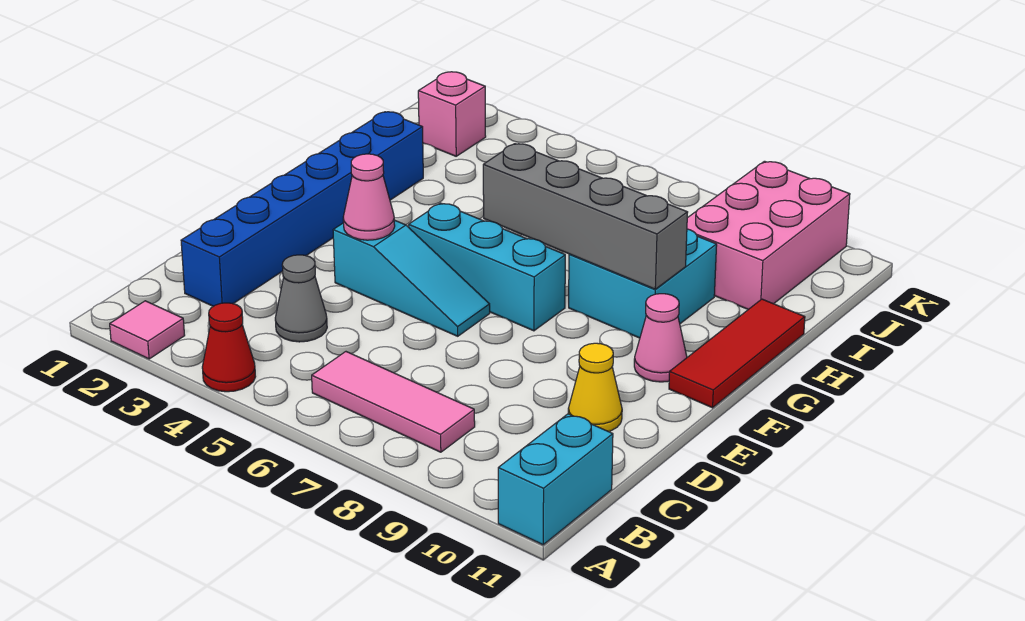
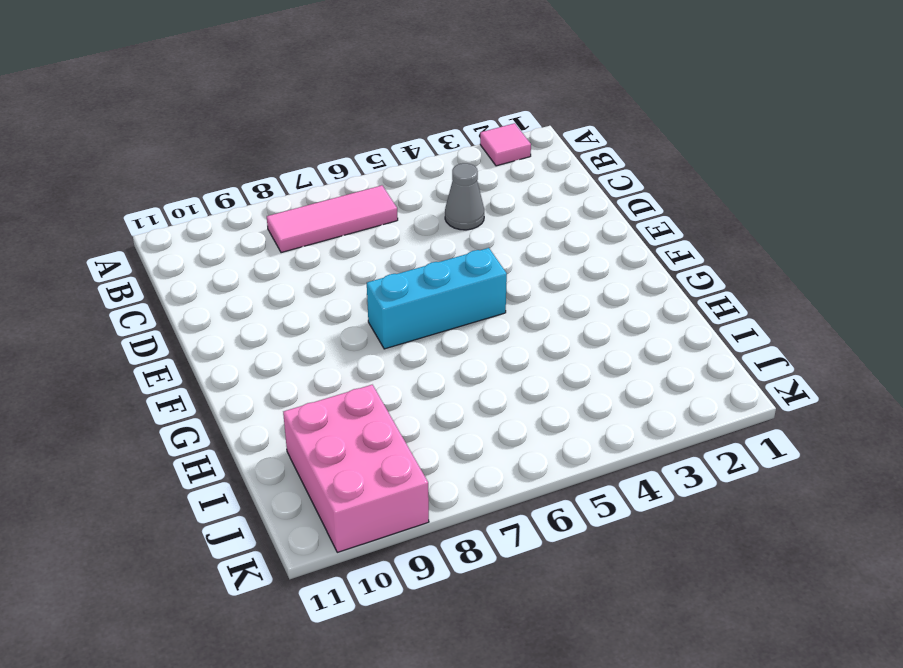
none -> red cone A4 level 1
none -> cyan brick A11:B11 level 1
none -> blue brick C2:H2 level 1

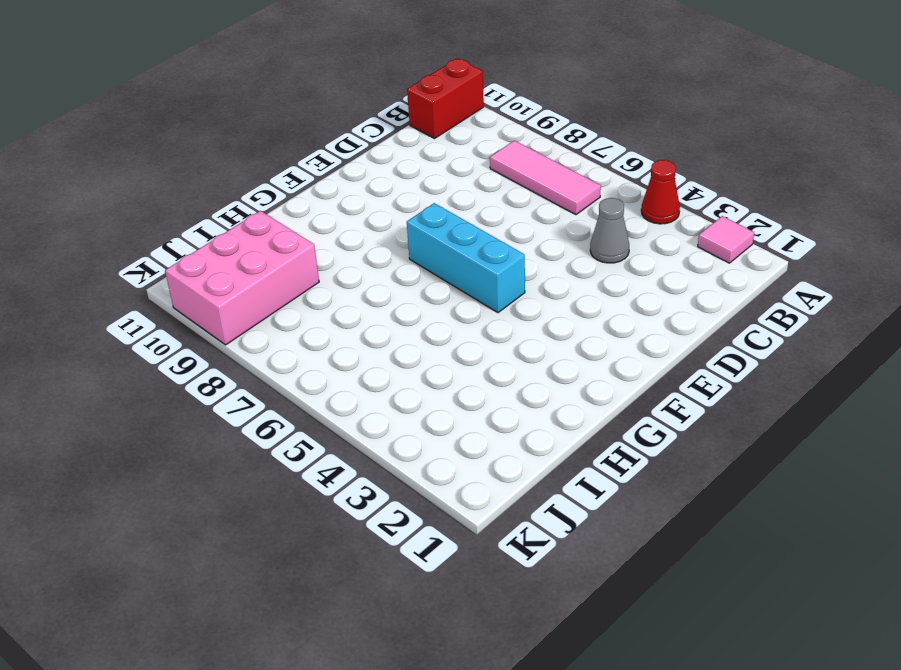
red brick A11:B11 level 1 -> cyan brick A11:B11 level 1
none -> blue brick C2:H2 level 1
none -> yellow cone D10 level 1
none -> cyan slope E4:E6 level 1 top 4

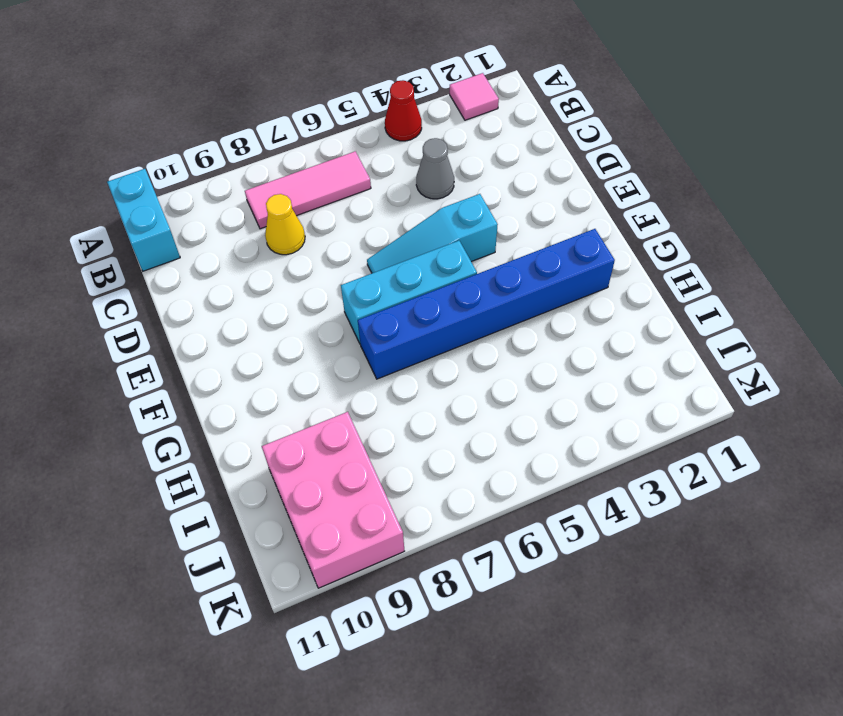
yellow cone C8 level 1 -> yellow cone D10 level 1
blue brick G2:G7 level 1 -> blue brick C2:H2 level 1
none -> pink cone F10 level 1
none -> red tile F11:H11 level 1
none -> cyan brick G8:H9 level 1

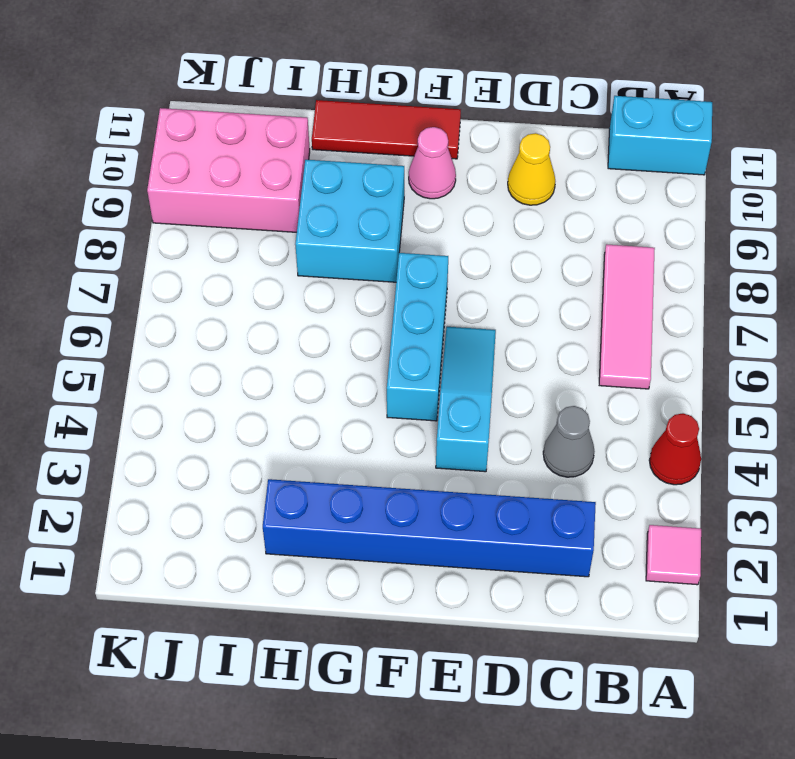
none -> pink brick J2 level 1
none -> pink cone E4 level 2
none -> grey brick G6:G9 level 2

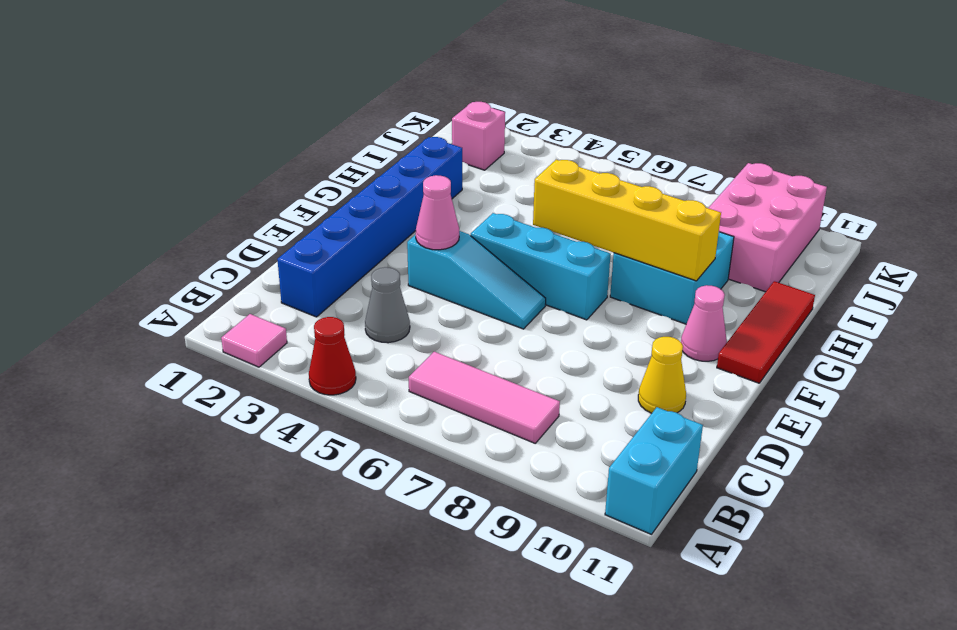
yellow brick G6:G9 level 2 -> grey brick G6:G9 level 2

